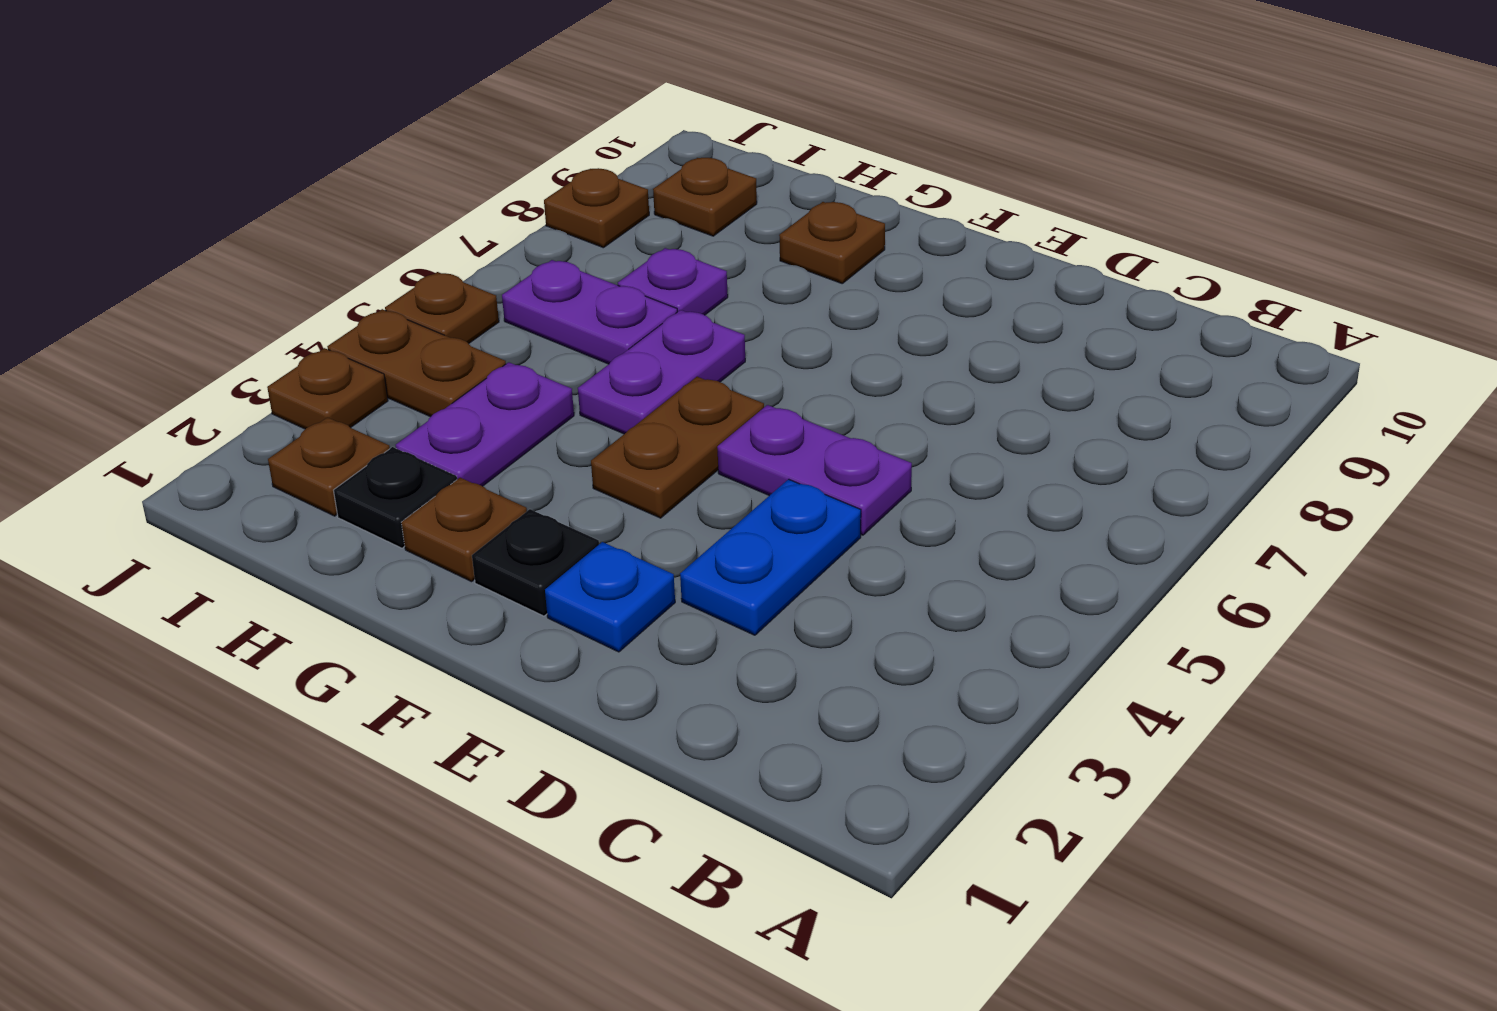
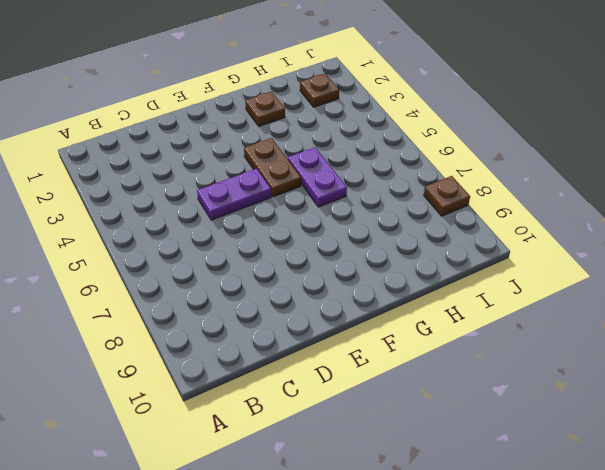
none -> blue plate D3:D4 level 1
none -> blue plate E2 level 1
none -> black plate F2 level 1

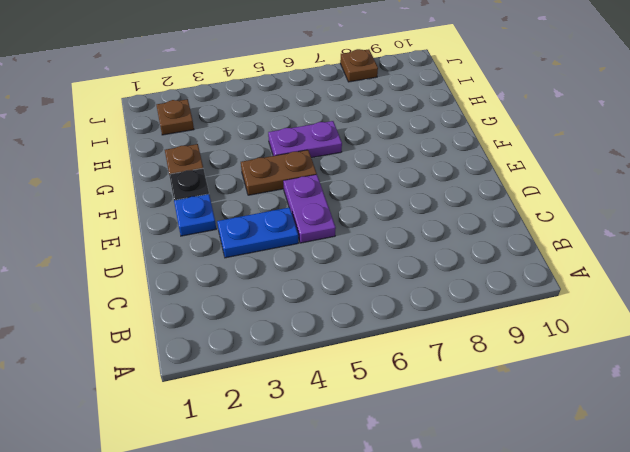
none -> brown plate G9 level 1
none -> black plate H2 level 1
none -> purple plate H3:H4 level 1

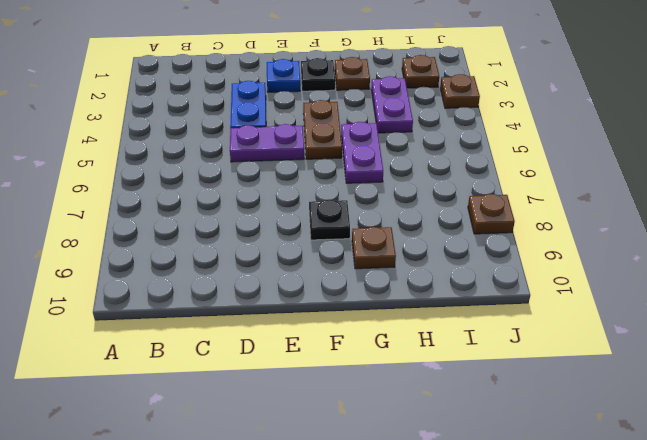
black plate F8 level 1 -> black plate H2 level 1
none -> purple plate H6:I6 level 1
none -> purple plate H7 level 1
none -> brown plate I4:J4 level 1

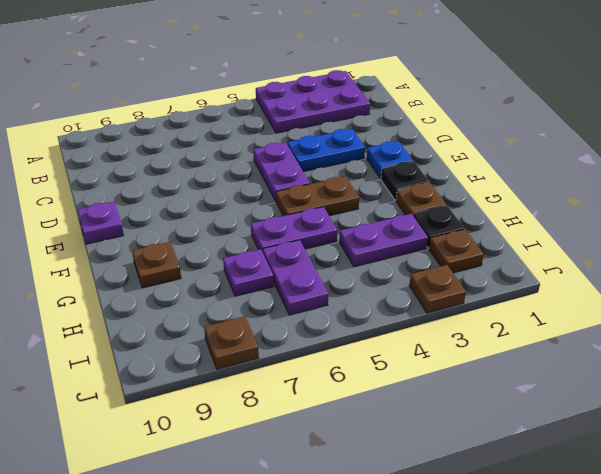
purple plate A2:B4 level 1 -> none
purple plate E10 level 1 -> none
none -> brown plate I4:J4 level 1
none -> brown plate I9 level 1
none -> brown plate J5 level 1

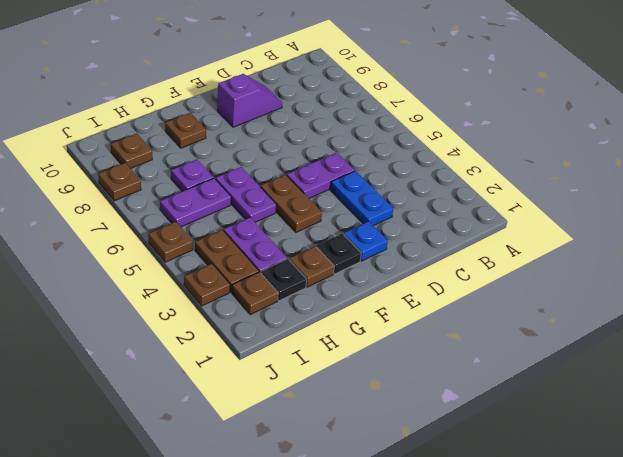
purple slope D9:E9 level 1 top E -> none
brown plate I3:I4 level 1 -> brown plate I4:J4 level 1

